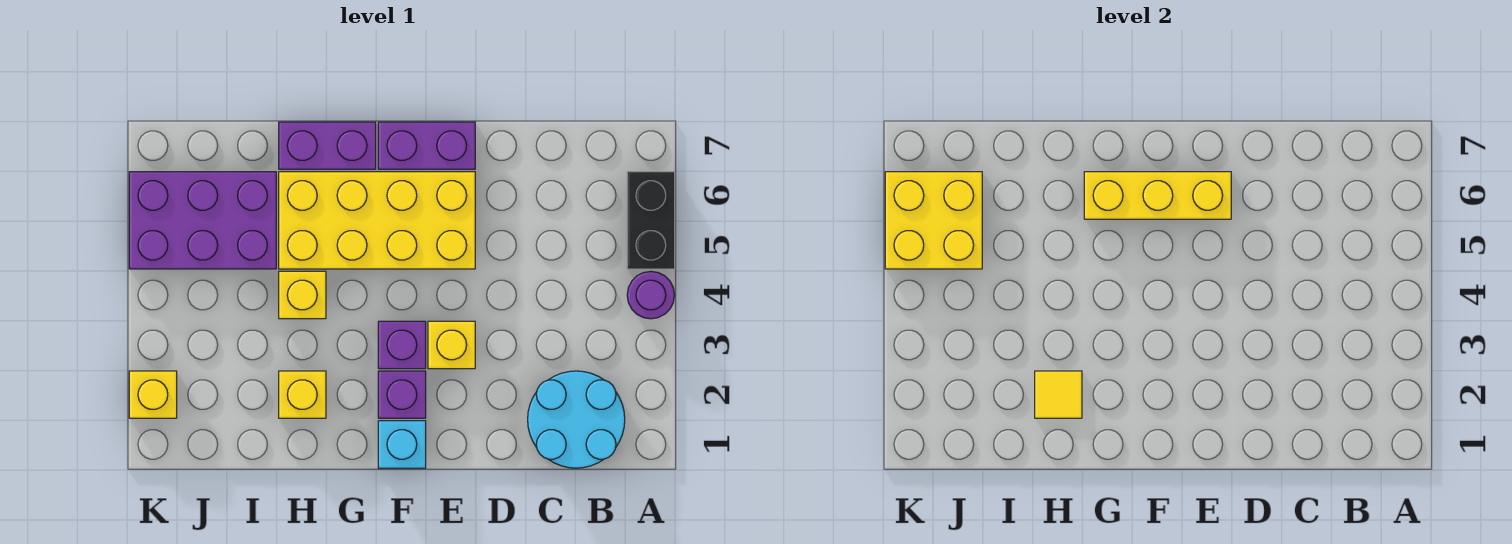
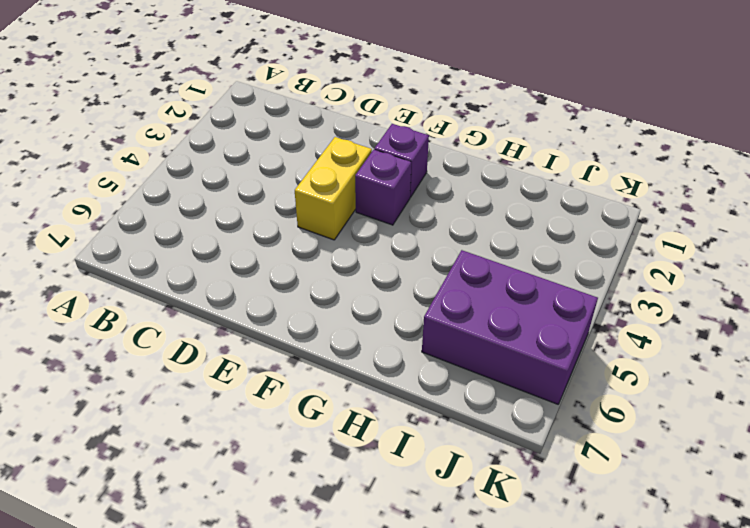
yellow brick E3:E4 level 1 -> yellow brick E3 level 1
none -> purple round brick A4 level 1
none -> black brick A5:A6 level 1
none -> cyan round brick B1:C2 level 1

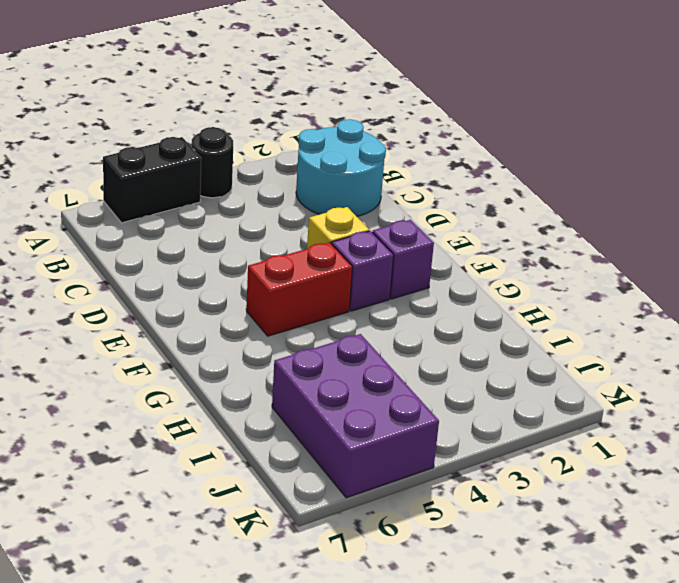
black round brick A4 level 1 -> purple round brick A4 level 1
red brick F4:F5 level 1 -> yellow brick E5:H6 level 1
none -> purple brick E7:F7 level 1
none -> cyan brick F1 level 1
none -> purple brick G7:H7 level 1

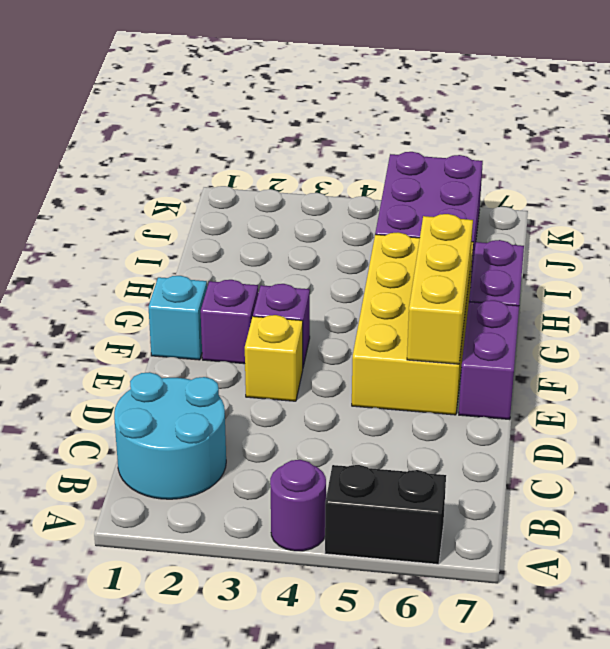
none -> yellow brick H2 level 1
none -> yellow brick H4 level 1
none -> yellow brick K2 level 1

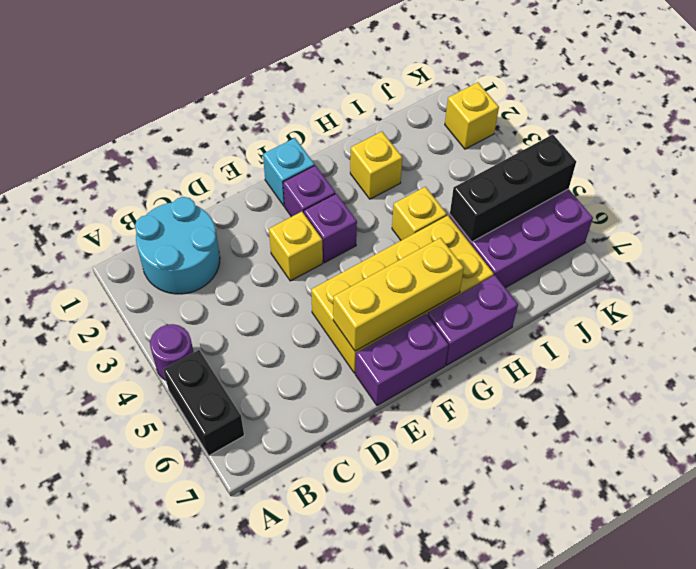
black brick I5:K5 level 2 -> yellow brick J5:K6 level 2
none -> yellow tile H2 level 2

